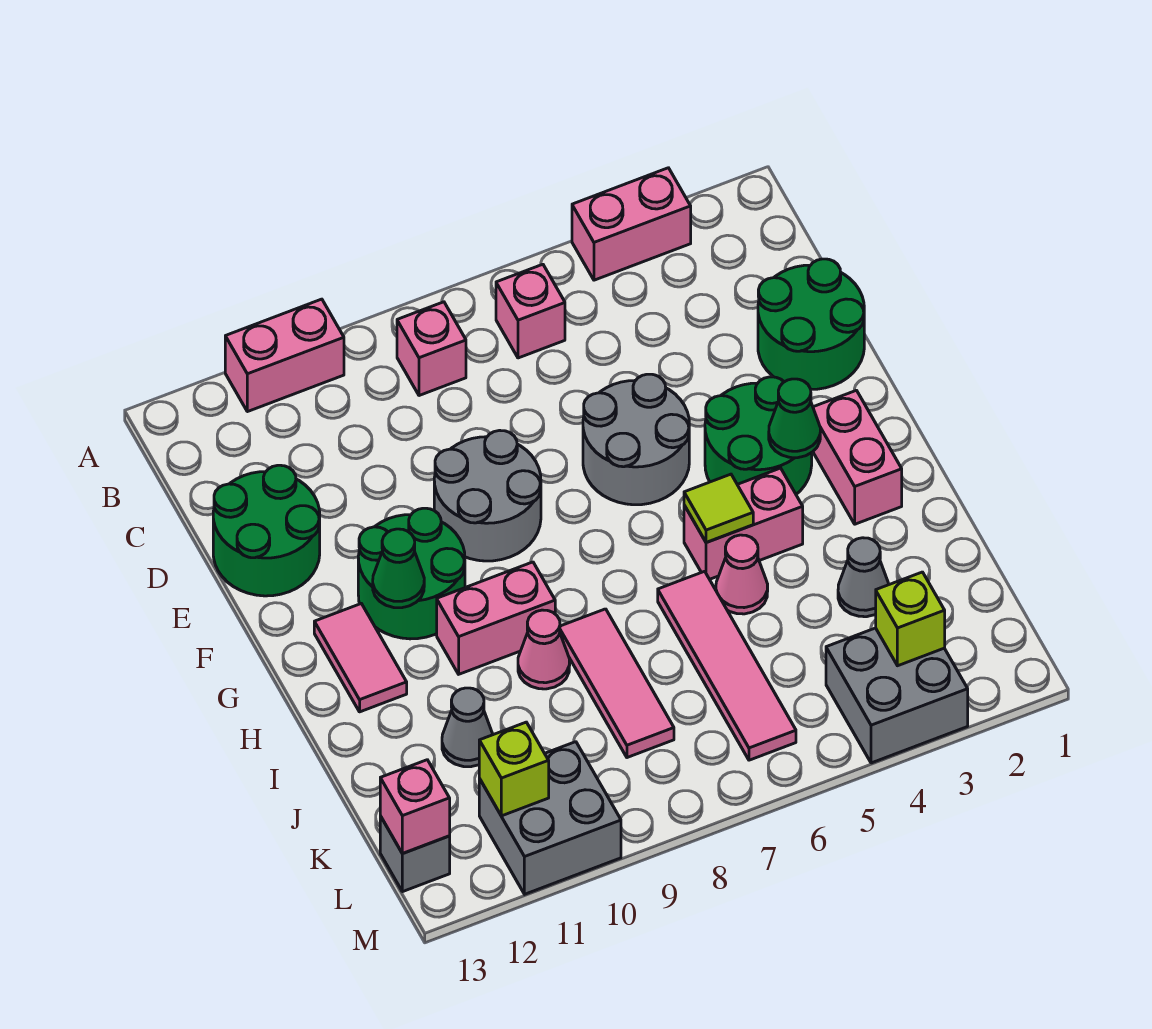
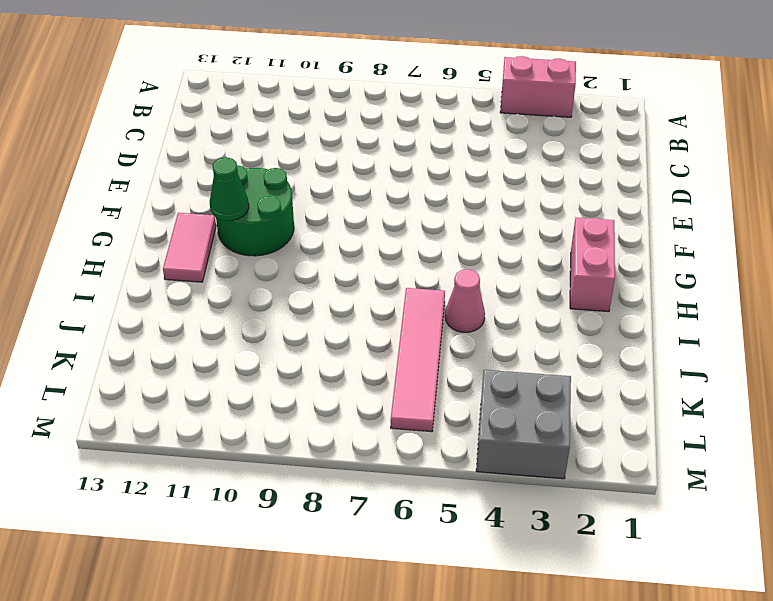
none -> pink brick A10:A11 level 1
none -> pink brick B6 level 1
none -> pink brick B8 level 1

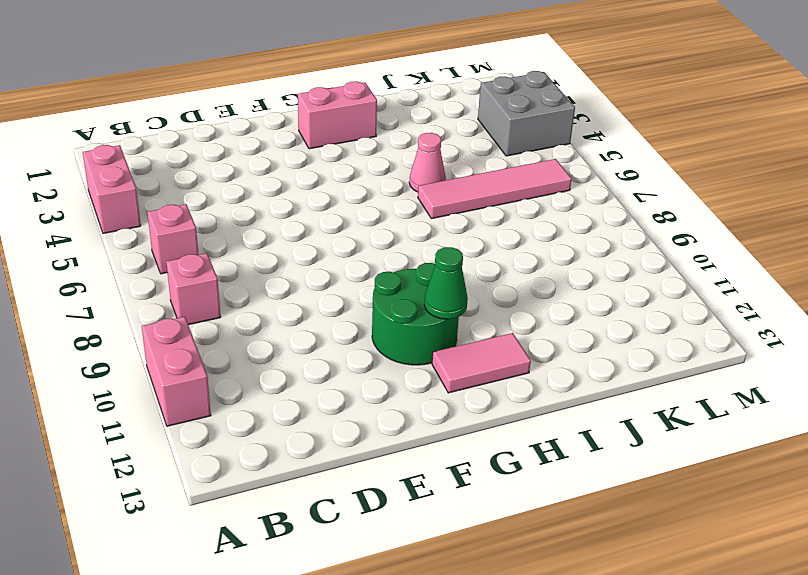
none -> green round brick D1:E2 level 1
none -> green round brick D12:E13 level 1
none -> grey round brick E5:F6 level 1

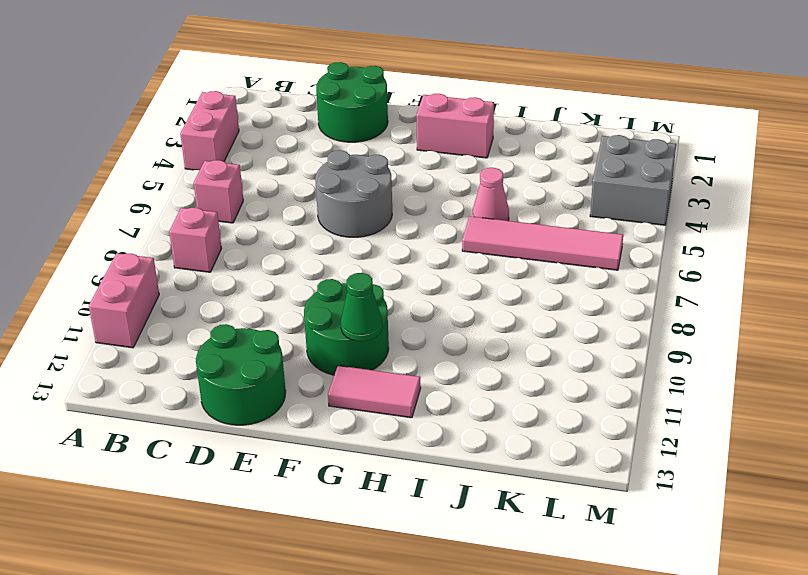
none -> grey round brick E8:F9 level 1
none -> green round brick F3:G4 level 1
none -> pink brick H4:H5 level 1

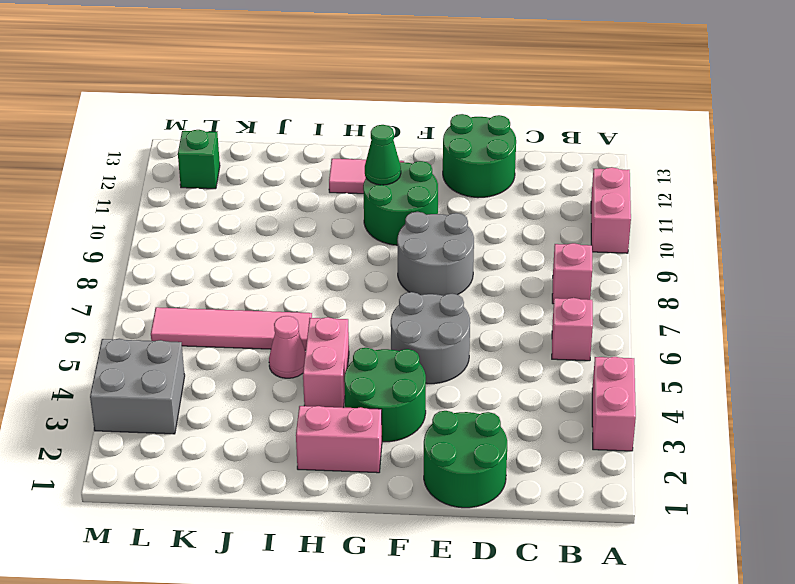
green brick L12 level 1 -> none
none -> pink brick H9:H10 level 1
none -> pink tile I8:K8 level 1
none -> pink cone I9 level 1

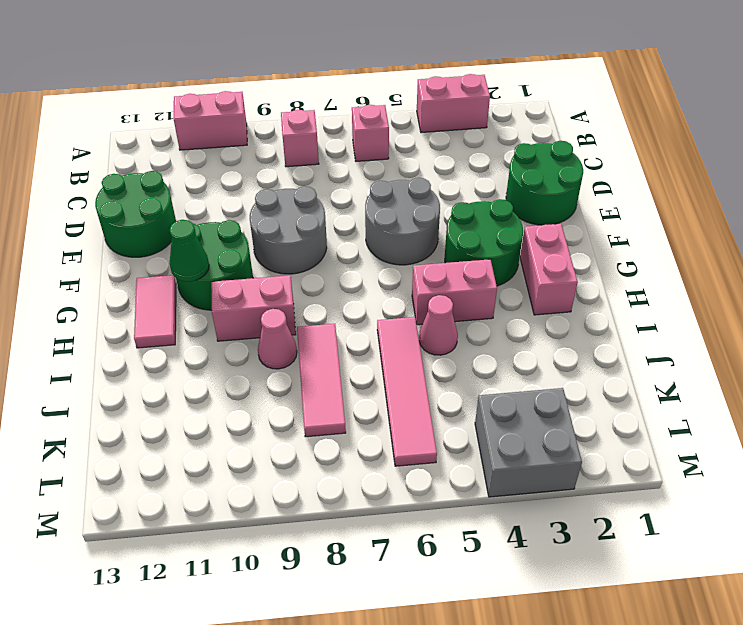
none -> grey cone J3 level 1
none -> grey cone J11 level 1
none -> grey brick L10:M11 level 1

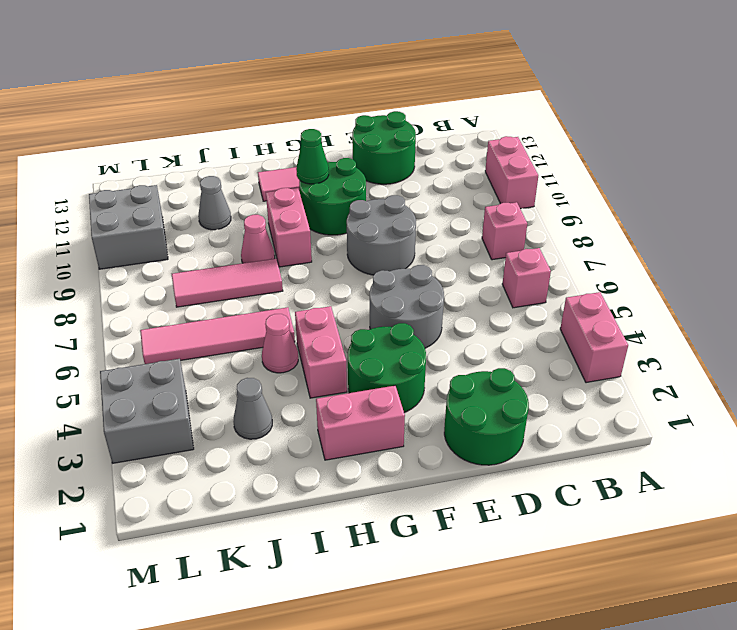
none -> grey brick L13 level 1
none -> green cone G3 level 2
none -> lime tile H5 level 2

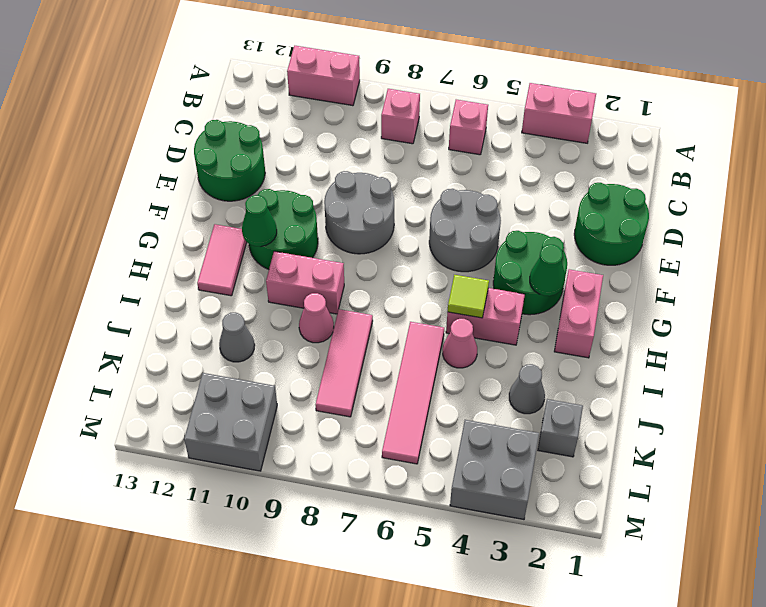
grey brick K2 level 1 -> grey brick L13 level 1
none -> lime brick L3 level 2
none -> lime brick L11 level 2
none -> pink brick L13 level 2

